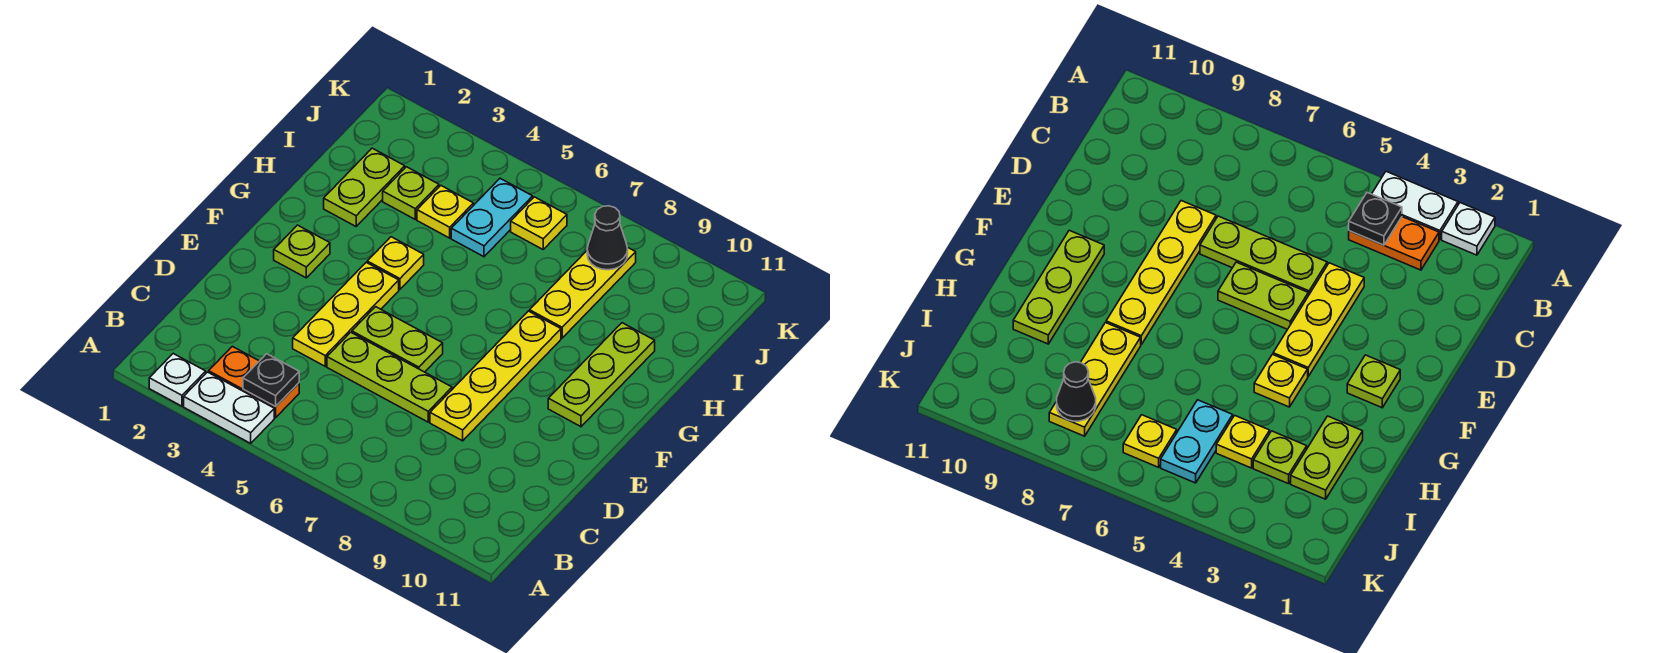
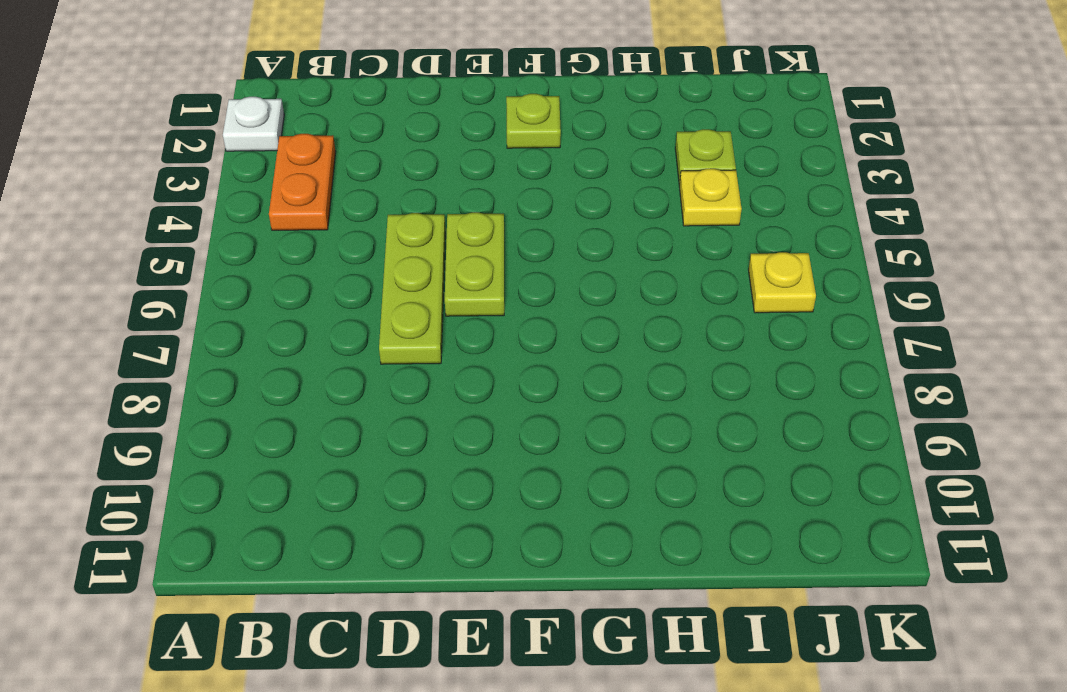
none -> white plate A3:A4 level 1
none -> yellow plate D4:F4 level 1
none -> yellow plate D8:G8 level 1

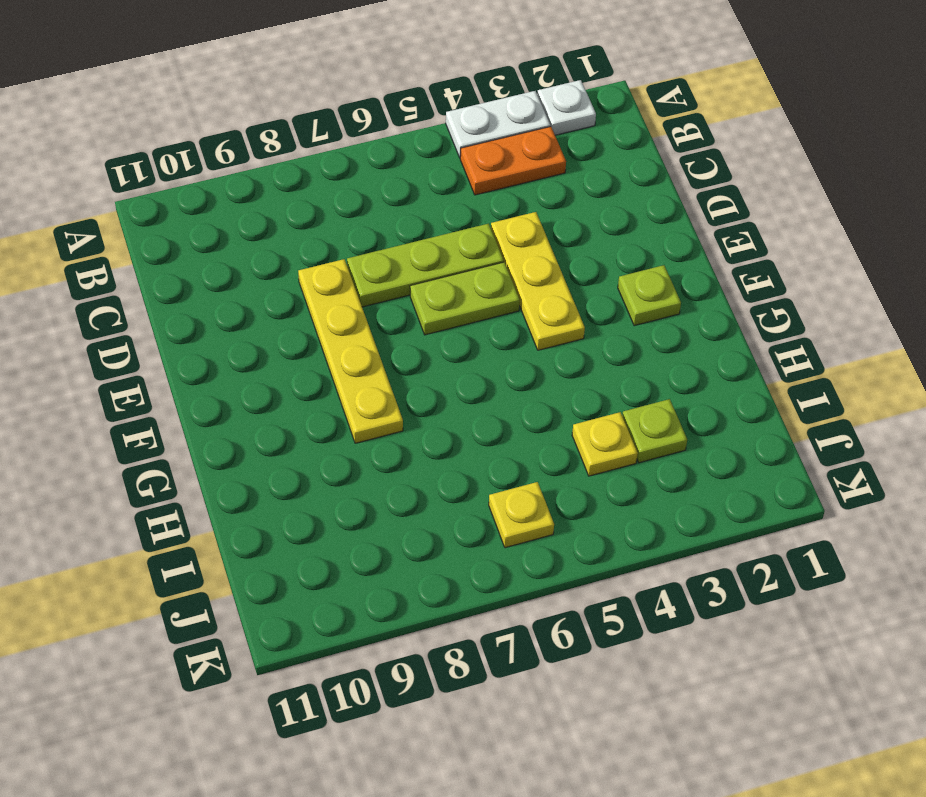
none -> lime plate F10:H10 level 1
none -> yellow plate G4 level 1
none -> lime plate H2:I2 level 1

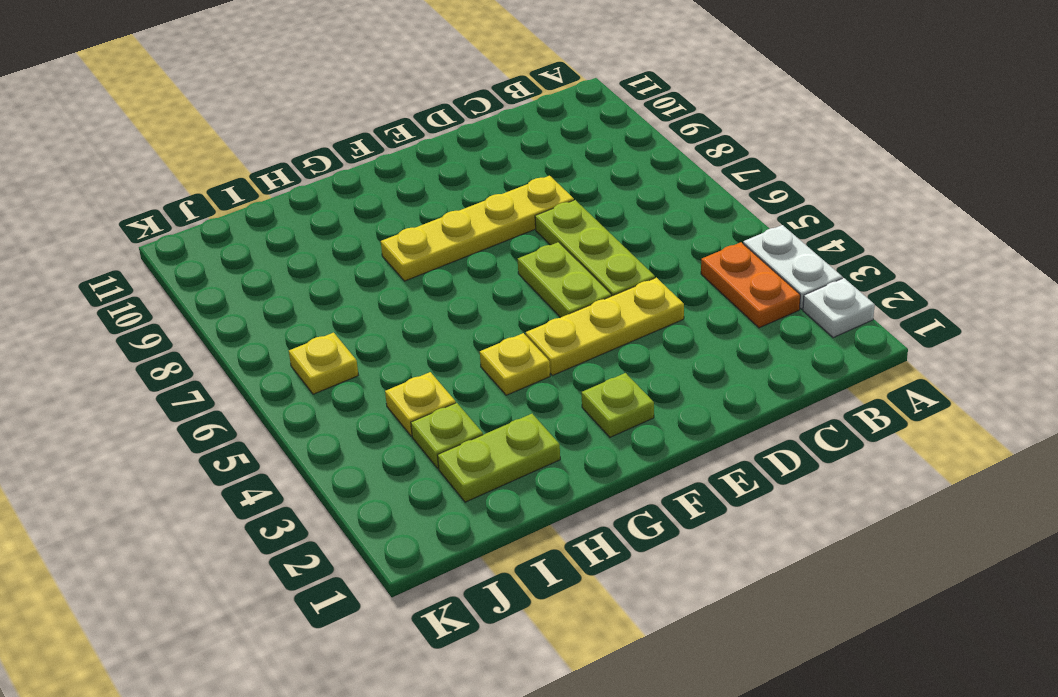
none -> lime plate F10:H10 level 1
none -> yellow plate H8:J8 level 1
none -> cyan plate I5:J5 level 1

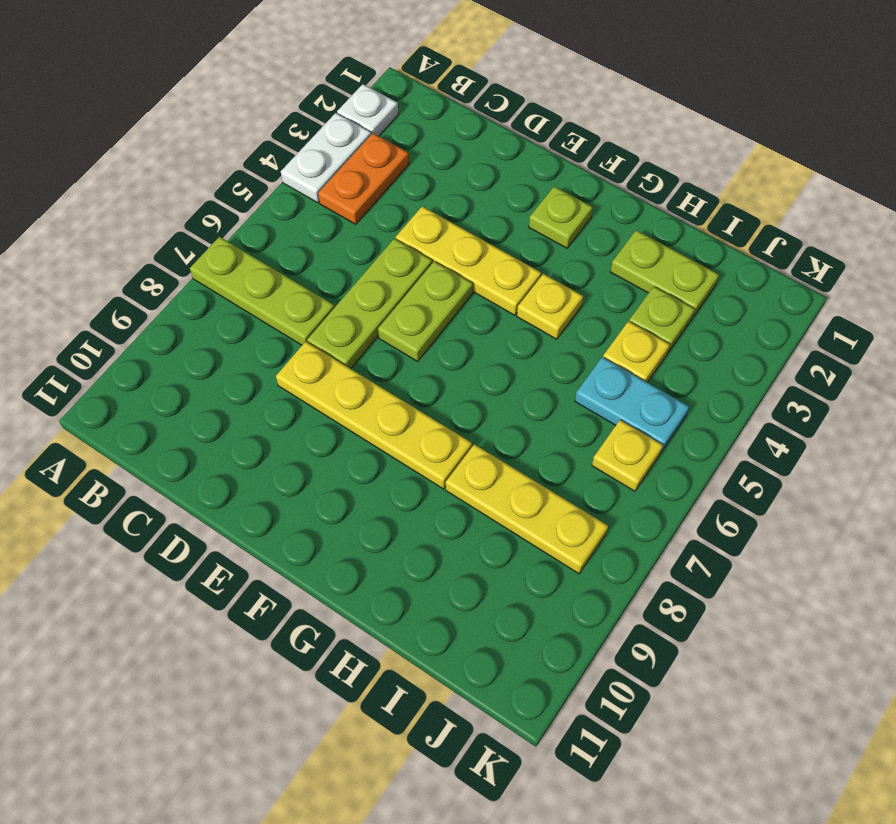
lime plate A7:C7 level 1 -> lime plate F10:H10 level 1
none -> black plate B4 level 2
none -> black cone J8 level 2

